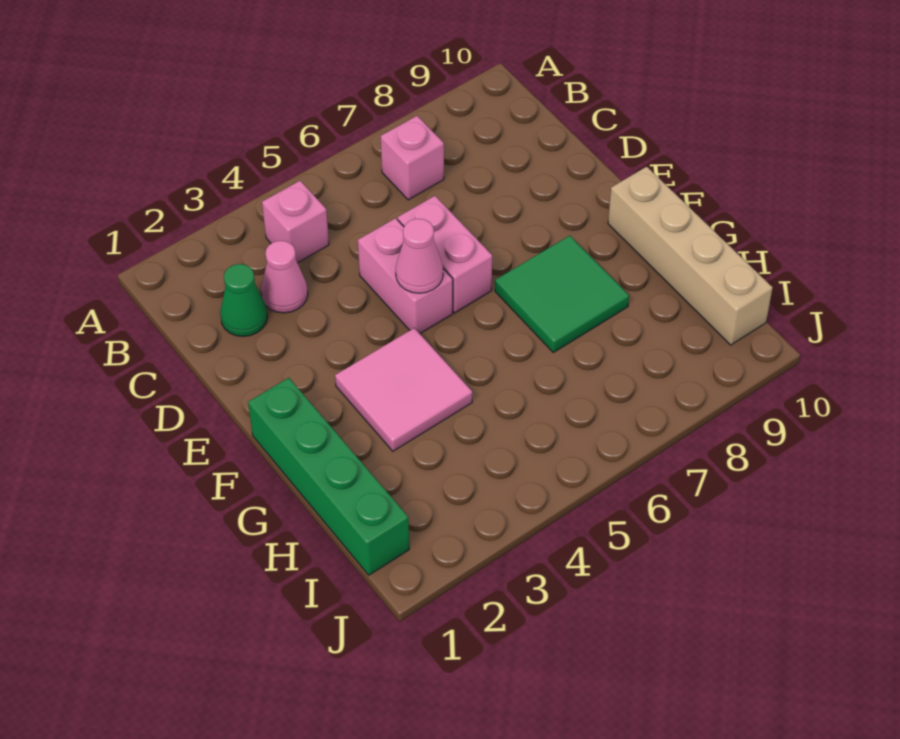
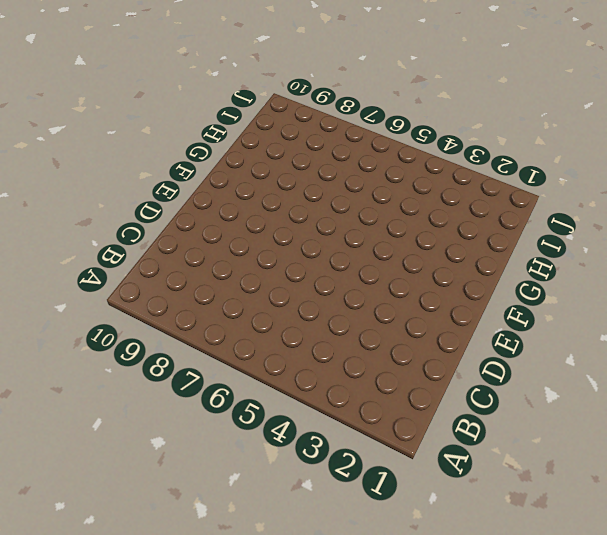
none -> pink brick B4 level 1
none -> pink brick B7 level 1

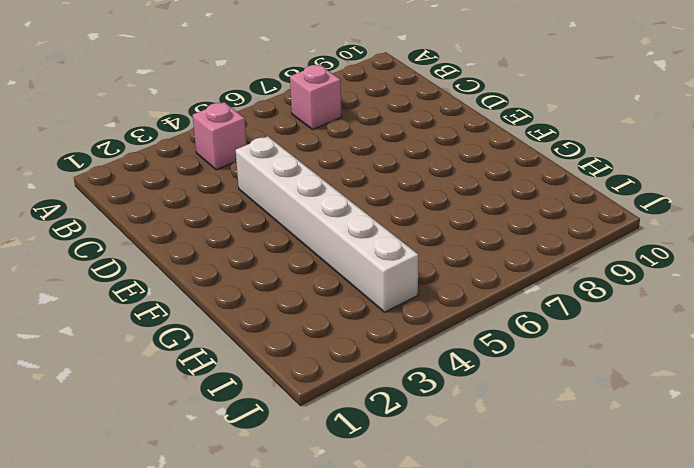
white brick D4:I4 level 1 -> pink tile F3:G4 level 1
none -> green cone C2 level 1
none -> pink cone C3 level 1

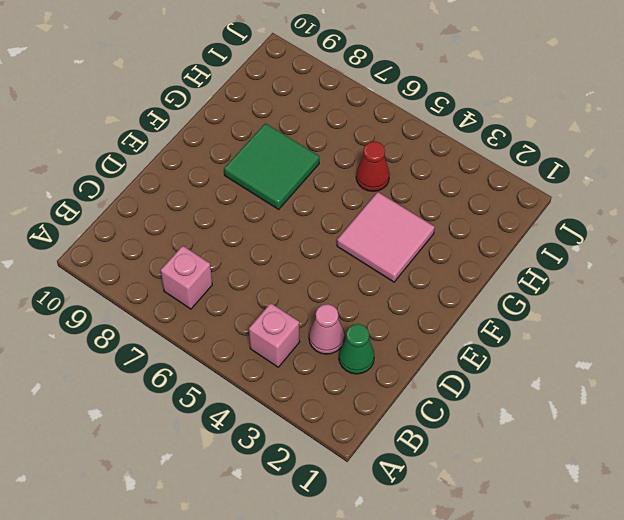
red cone H5 level 1 -> none
none -> pink brick D5:E5 level 1
none -> pink brick D6:E6 level 1

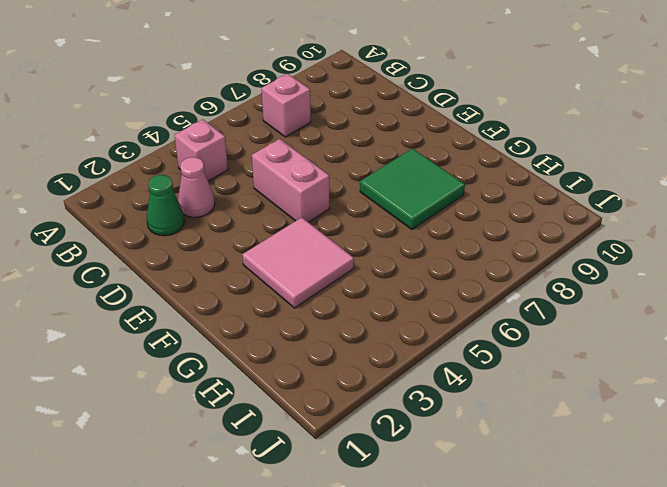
none -> pink brick D6:E6 level 1
none -> green brick F1:I1 level 1

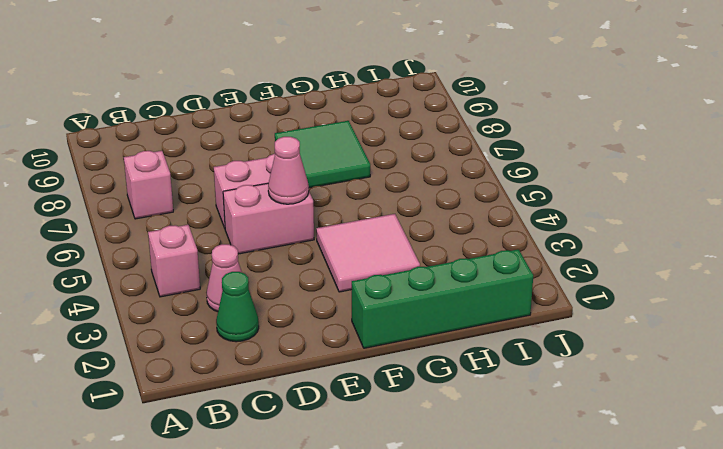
none -> tan brick F10:I10 level 1

